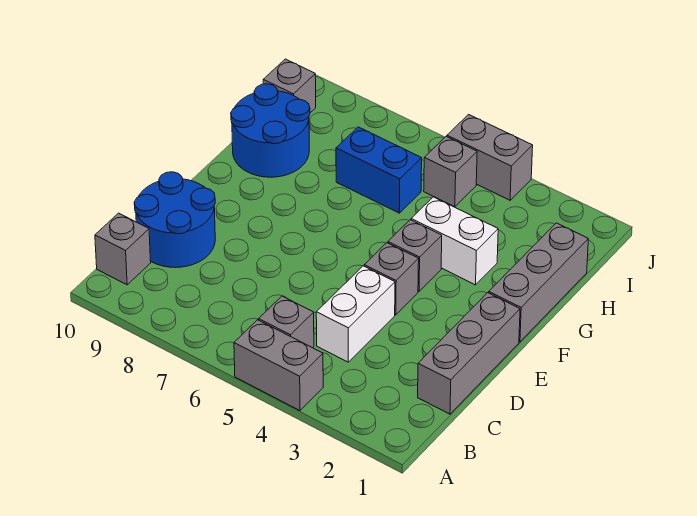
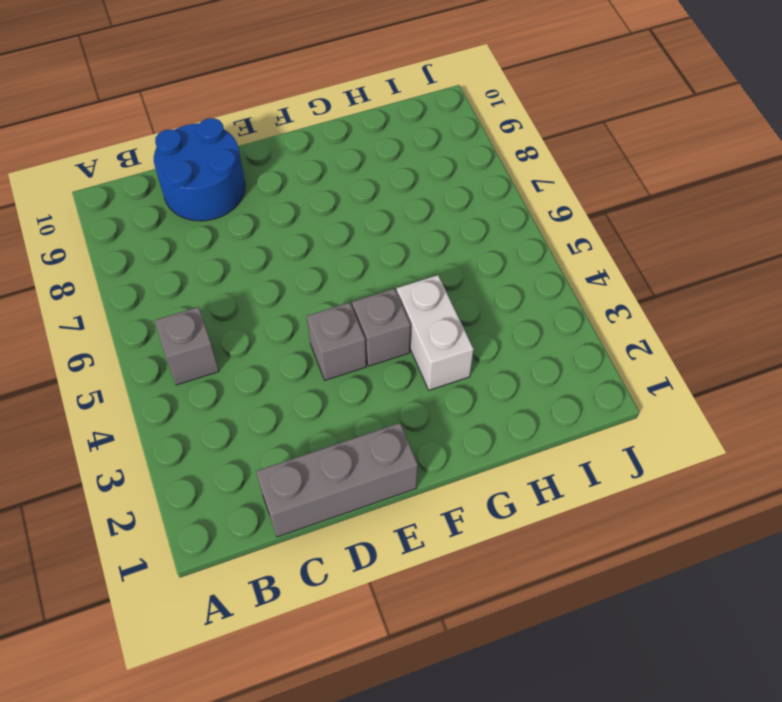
none -> grey brick A4:A5 level 1
none -> grey brick B10 level 1
none -> white brick C4:D4 level 1

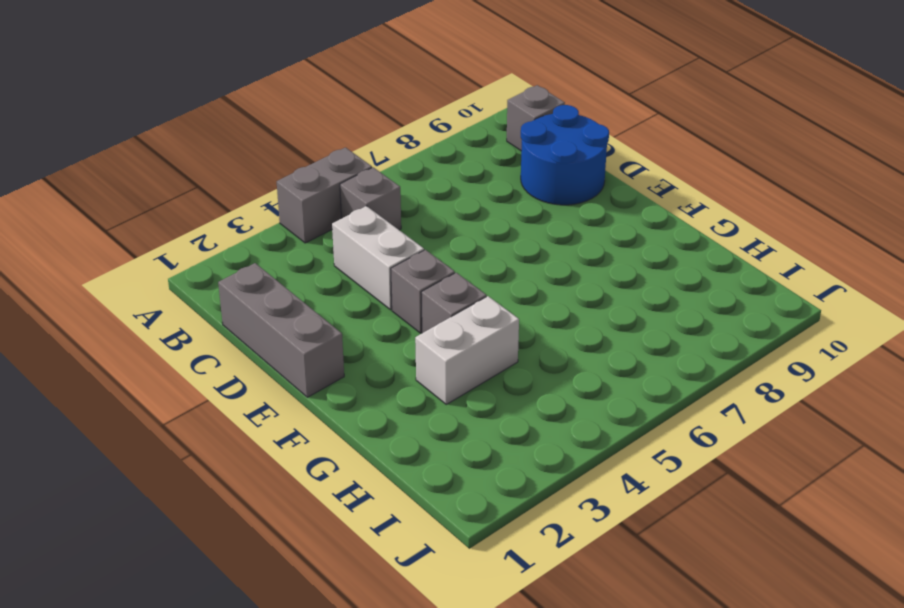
none -> grey brick F1:H1 level 1
none -> blue round brick G9:H10 level 1
none -> blue brick H6:H7 level 1

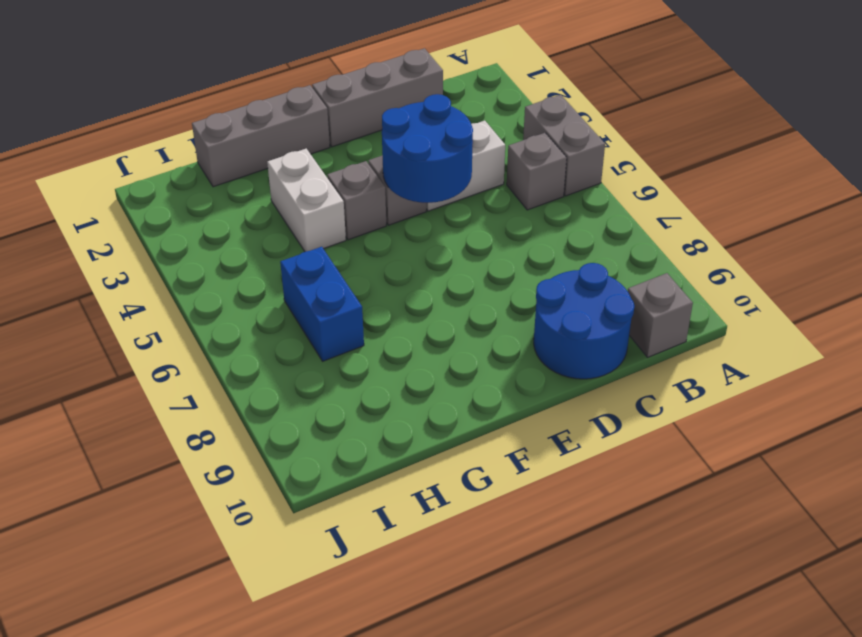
blue round brick D4:E5 level 2 -> blue round brick G9:H10 level 1
none -> grey brick I5 level 1
none -> grey brick I10 level 1
none -> grey brick J4:J5 level 1

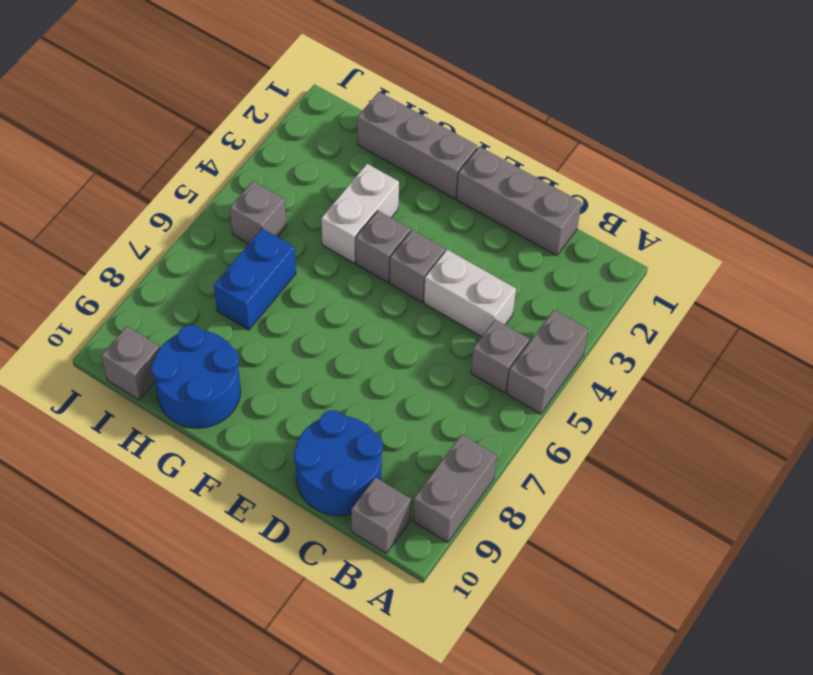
grey brick A8:A9 level 1 -> grey brick J4:J5 level 1

